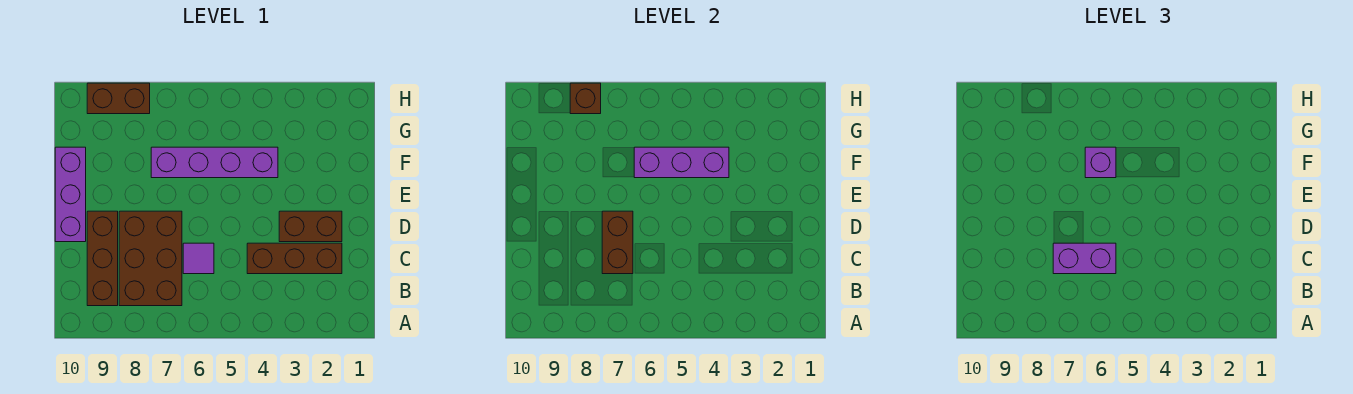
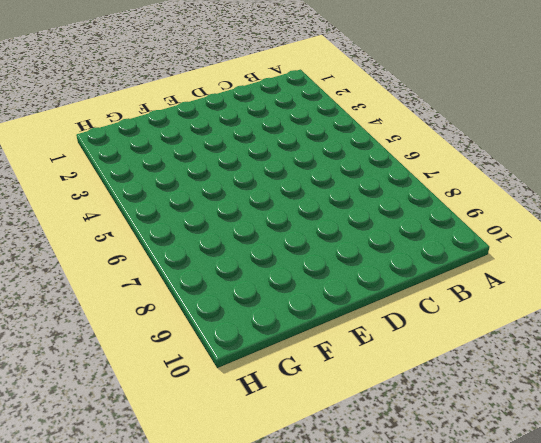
none -> brown brick B7:D8 level 1
none -> brown brick B9:D9 level 1
none -> brown brick C2:C4 level 1

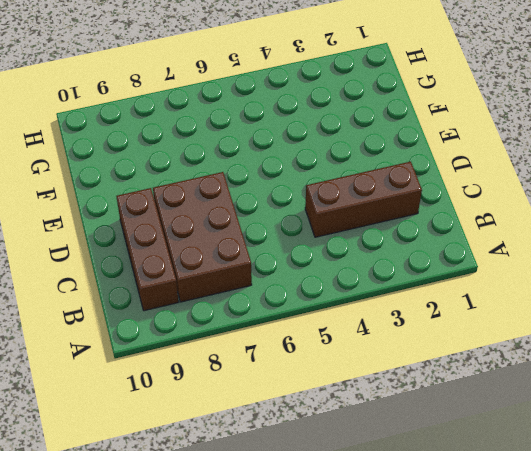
none -> purple tile C6 level 1
none -> brown brick D2:D3 level 1
none -> purple brick D10:F10 level 1

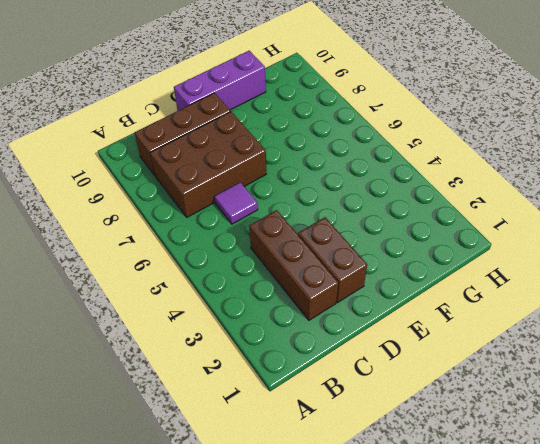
none -> purple brick F4:F7 level 1
none -> brown brick H8:H9 level 1
none -> brown brick C7:D7 level 2

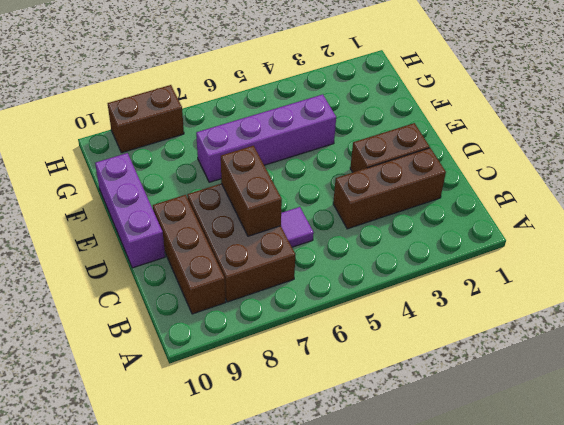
none -> purple brick F4:F6 level 2
none -> brown brick H8 level 2
none -> purple brick C6:C7 level 3

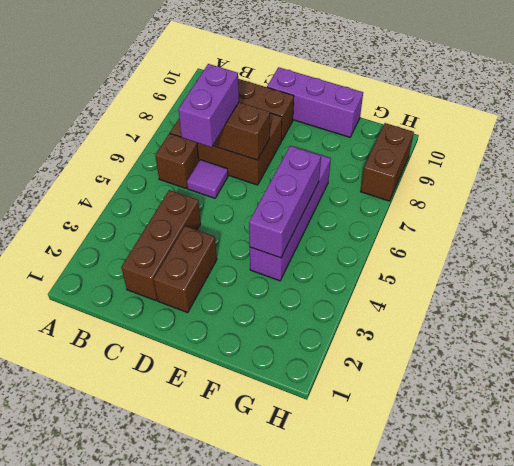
brown brick B6 level 1 -> brown brick H8 level 2
none -> purple brick F6 level 3

